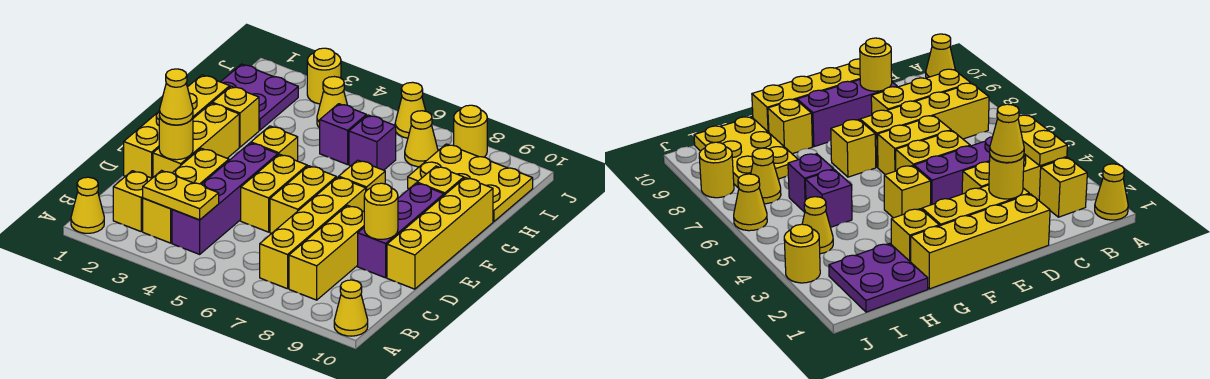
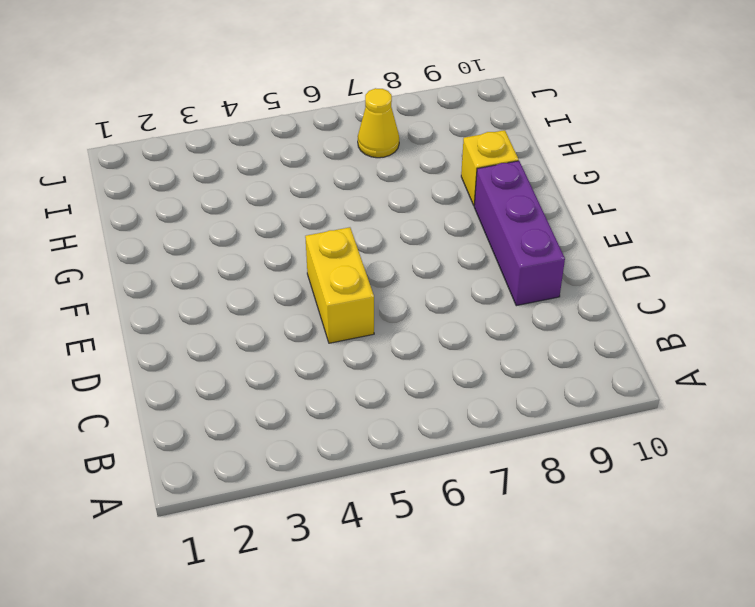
none -> yellow cone A1 level 1
none -> yellow cone A10 level 1
none -> yellow brick B2 level 1
none -> yellow brick B3:D3 level 1

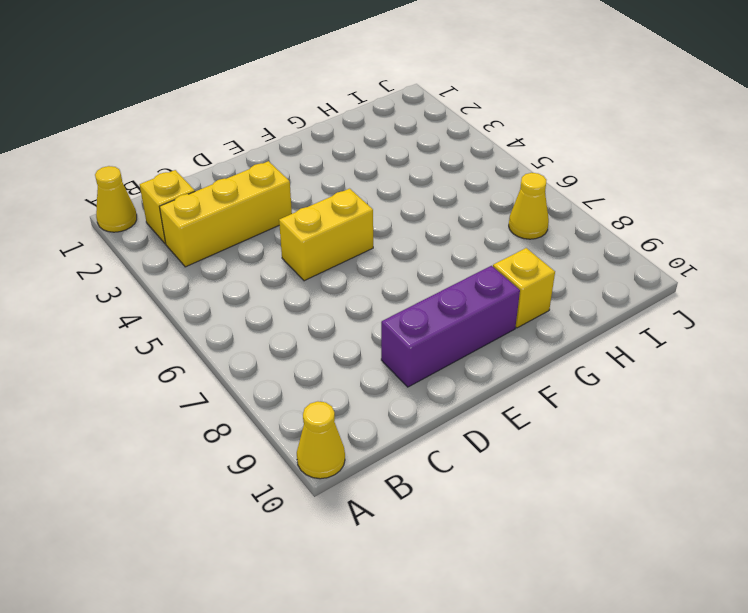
none -> purple brick B4:E4 level 1
none -> yellow brick B7:E7 level 1
none -> yellow brick B8:D8 level 1
none -> yellow brick D1:G1 level 1

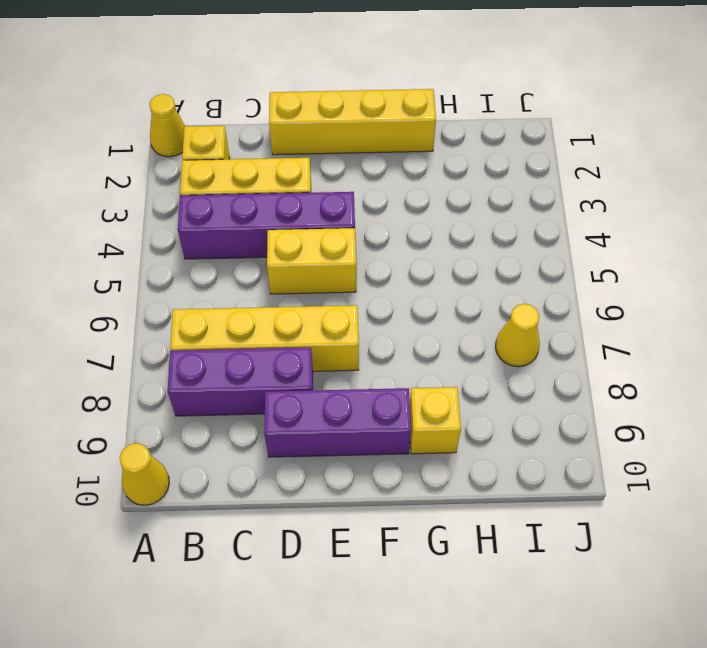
purple brick B8:D8 level 1 -> yellow brick B8:D8 level 1
none -> yellow brick D2:F2 level 1
none -> yellow brick D6:E6 level 1
none -> yellow brick D10:G10 level 1
none -> yellow brick F4 level 1

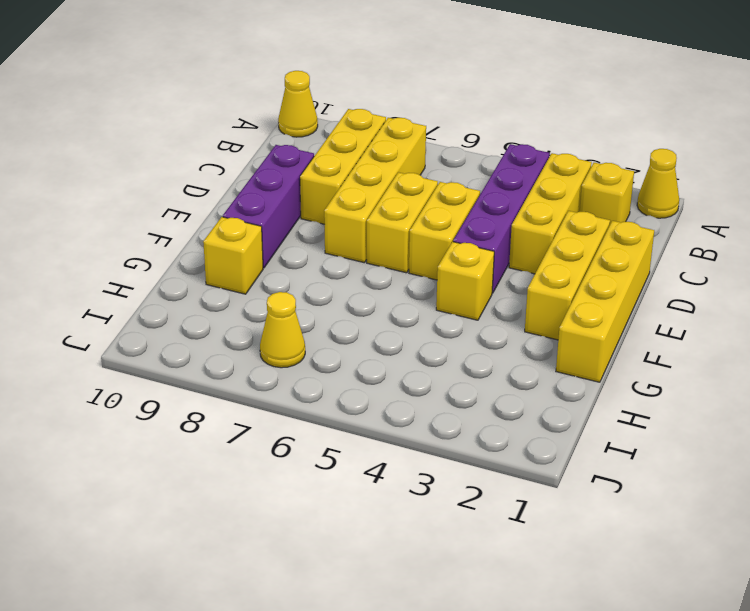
none -> yellow brick D10:G10 level 1
none -> yellow brick F7 level 1
none -> yellow brick G2 level 1
none -> purple plate H1:I2 level 1

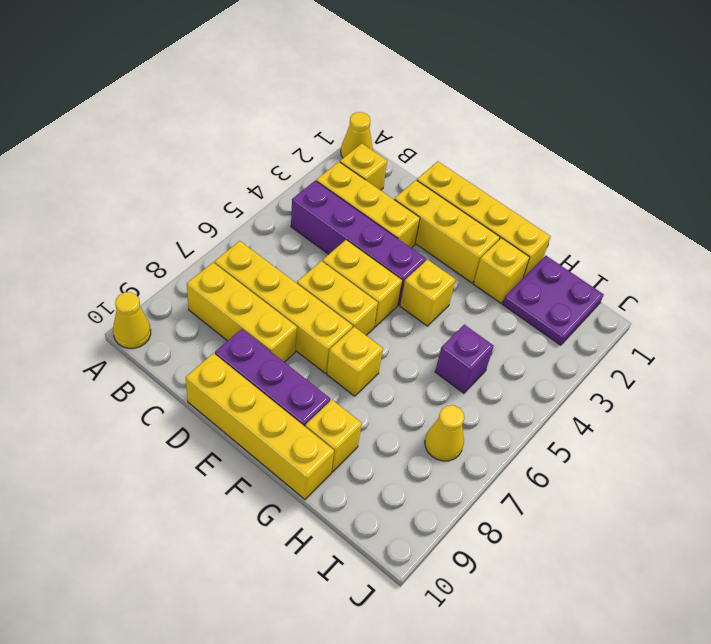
none -> purple brick H6 level 1
none -> yellow plate H8:I10 level 1
none -> yellow cone I4 level 1
none -> yellow round brick J3 level 1

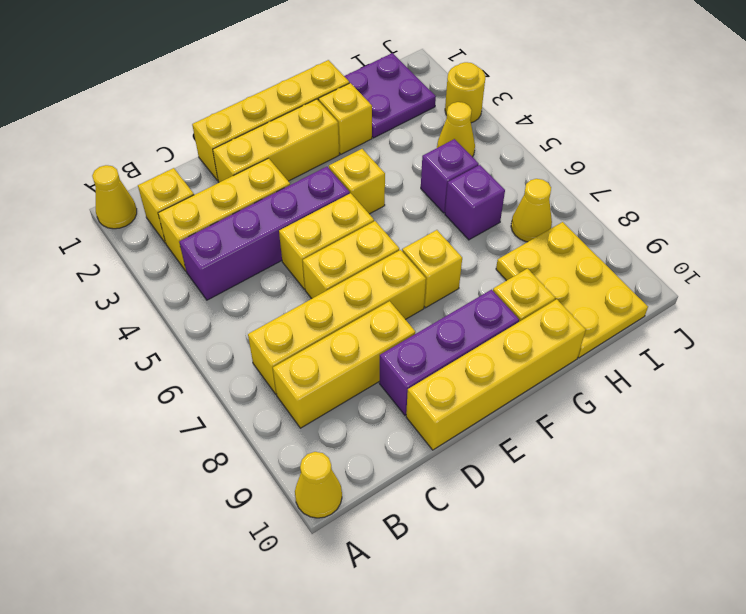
none -> yellow cone J6 level 1
none -> yellow round brick J8 level 1
none -> yellow plate B3:B4 level 2
none -> yellow round brick D2 level 2

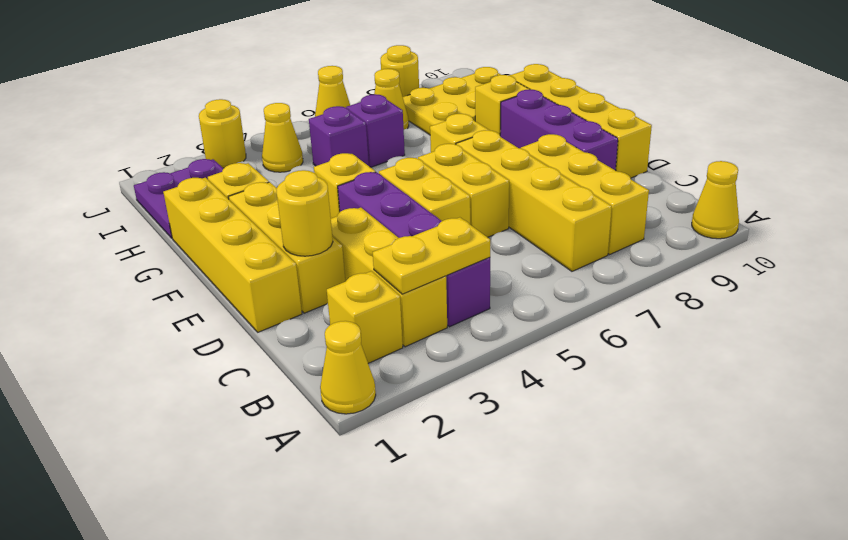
none -> yellow round brick D9 level 2
none -> yellow cone D2 level 3

